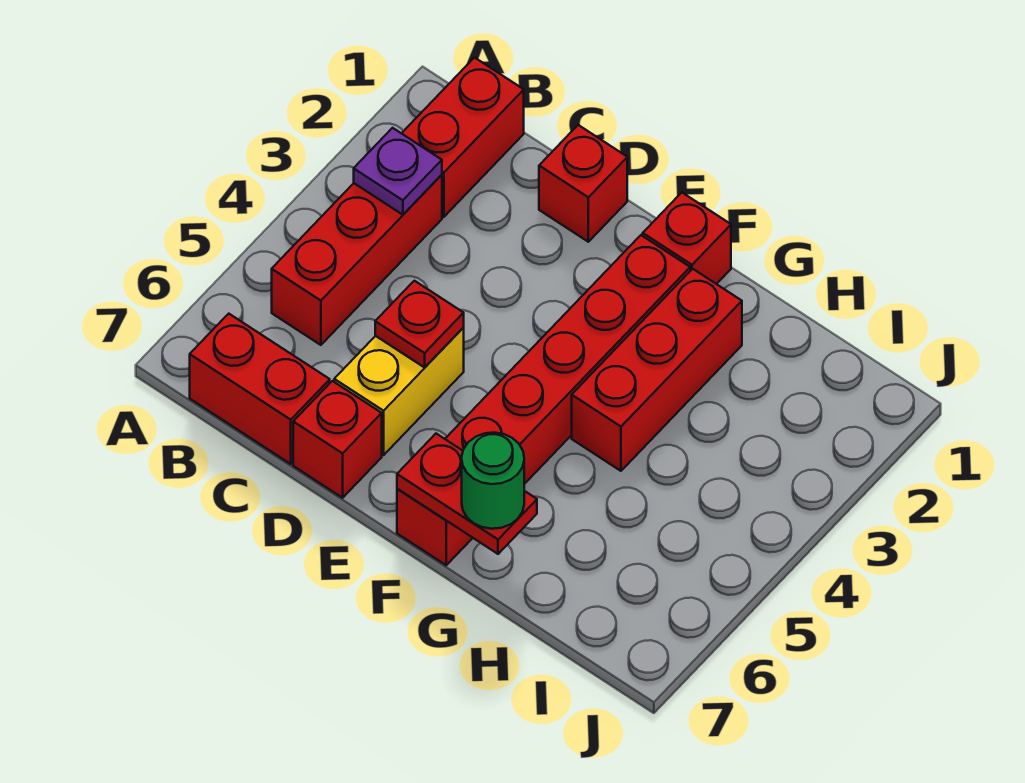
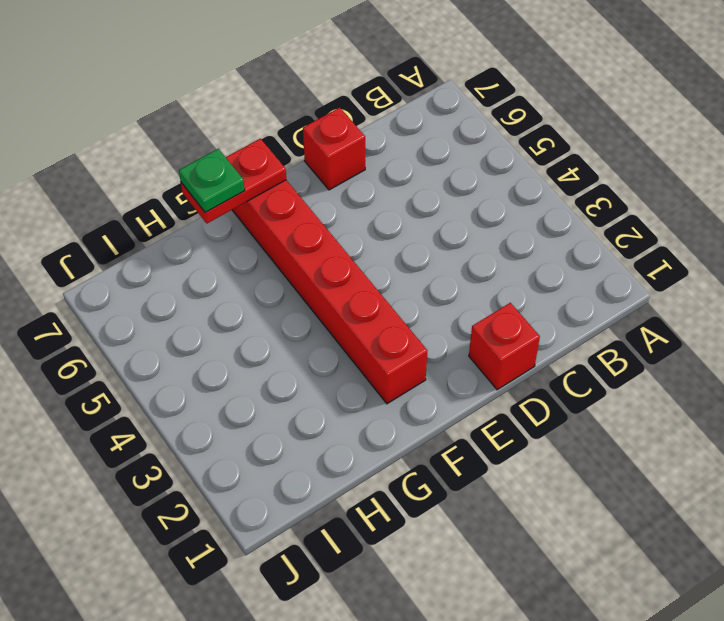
green plate G7 level 3 -> green round brick G7 level 3
none -> red brick B1:B2 level 1
none -> red brick B3:B5 level 1
none -> red brick B7:C7 level 1

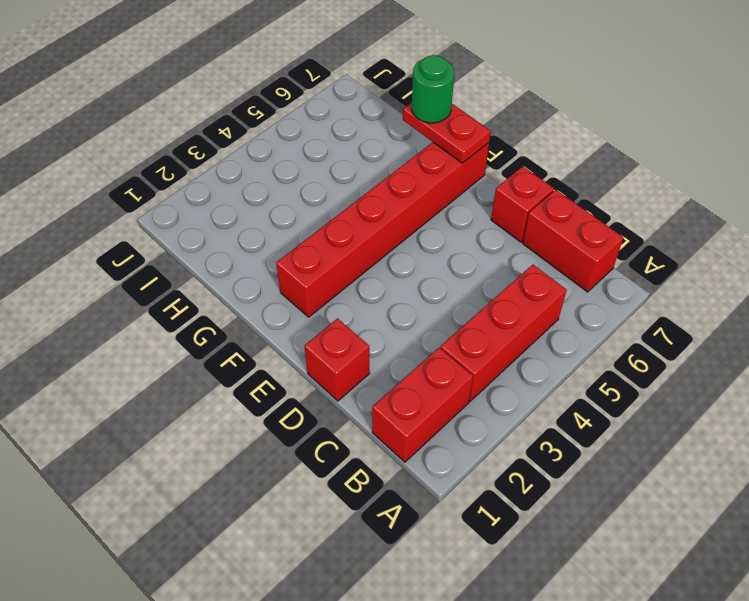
none -> yellow brick D5:D6 level 1
none -> red brick F1 level 1
none -> red brick G2:G4 level 1

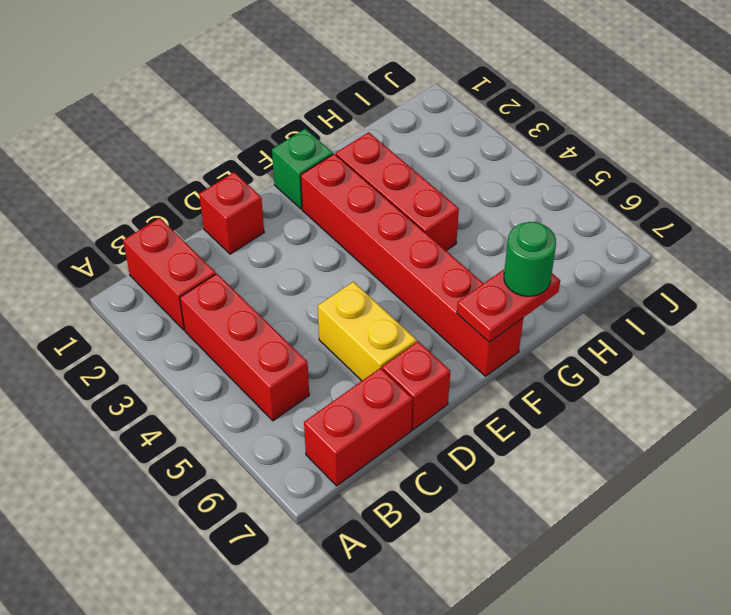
green brick F1 level 1 -> red brick F1 level 1
none -> purple plate B3 level 2
none -> red plate D5 level 2

